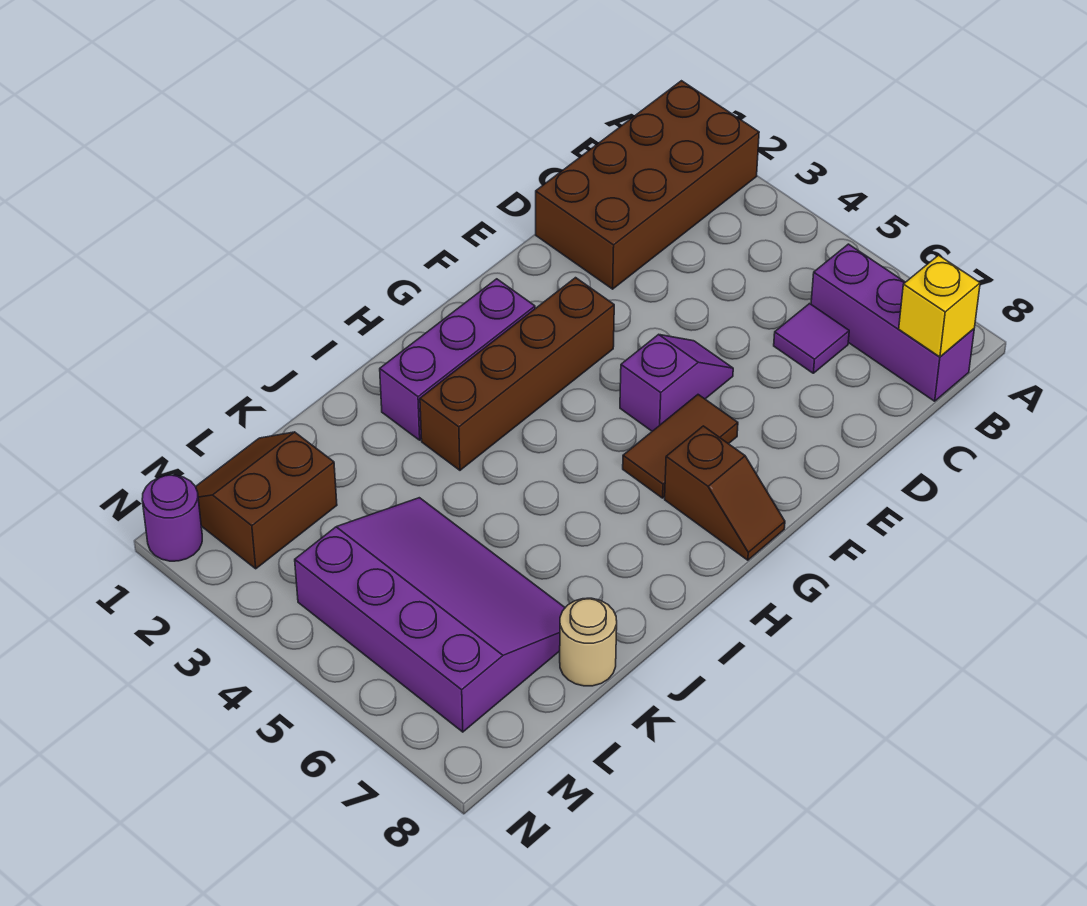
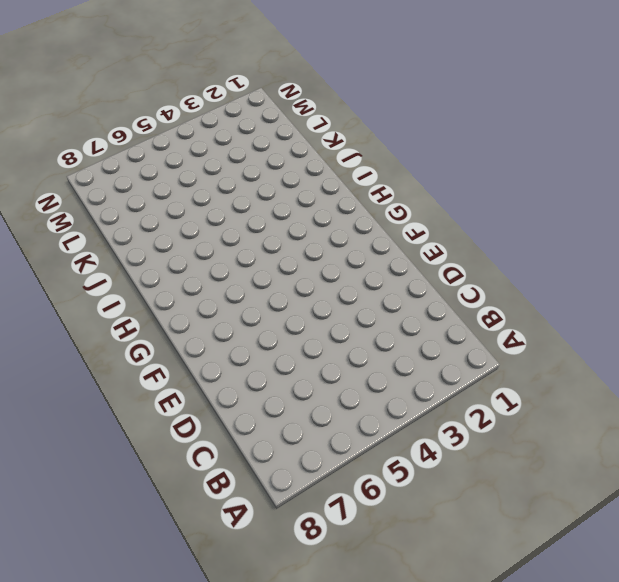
none -> brown brick A1:D2 level 1
none -> purple brick B6:B8 level 1
none -> purple tile C6 level 1

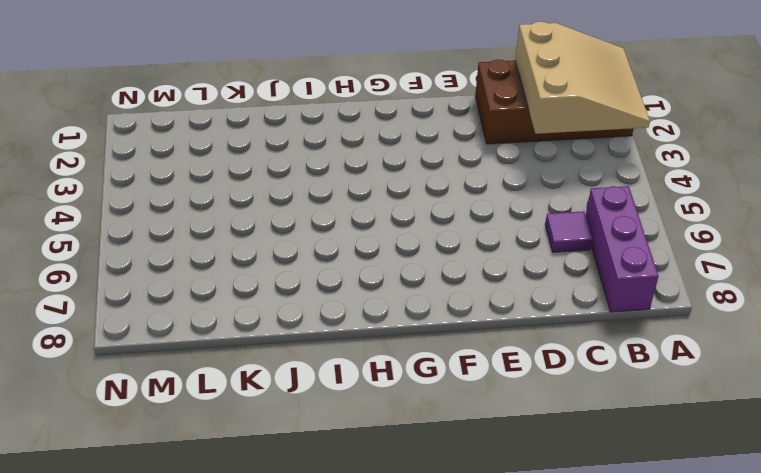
tan slope A1:C3 level 2 top C -> none
none -> purple slope E5:F5 level 1 top F
none -> brown brick F3:I3 level 1
none -> brown tile F6:G6 level 1

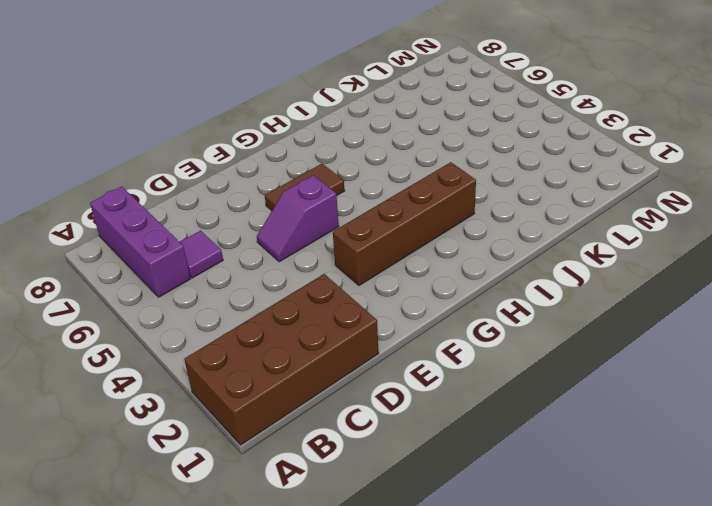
none -> purple brick G2:I2 level 1
none -> brown slope G7:G8 level 1 top 7
none -> purple slope K4:M7 level 1 top M

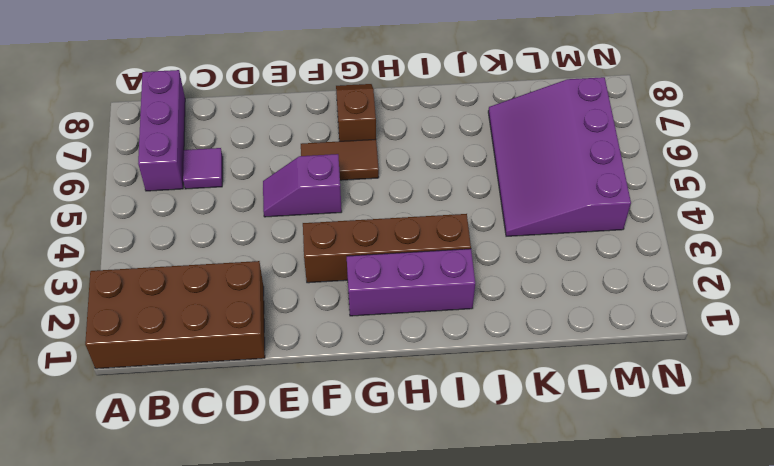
none -> tan round brick K8 level 1
none -> brown slope L1:M2 level 1 top 2
none -> purple round brick N1 level 1

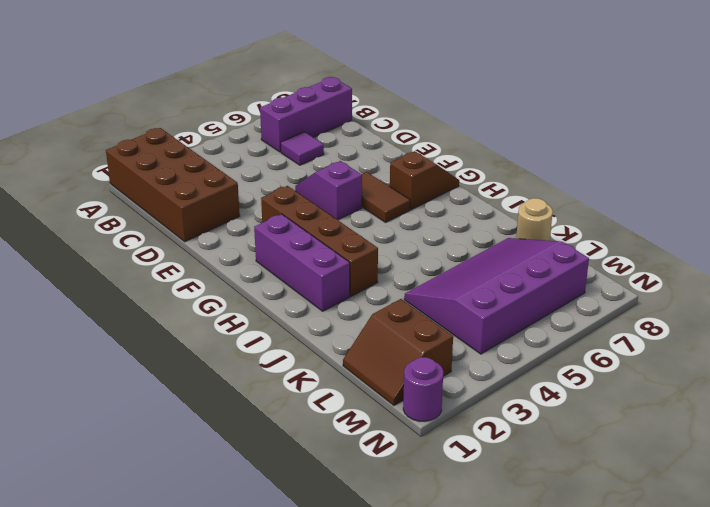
none -> yellow brick B8 level 2

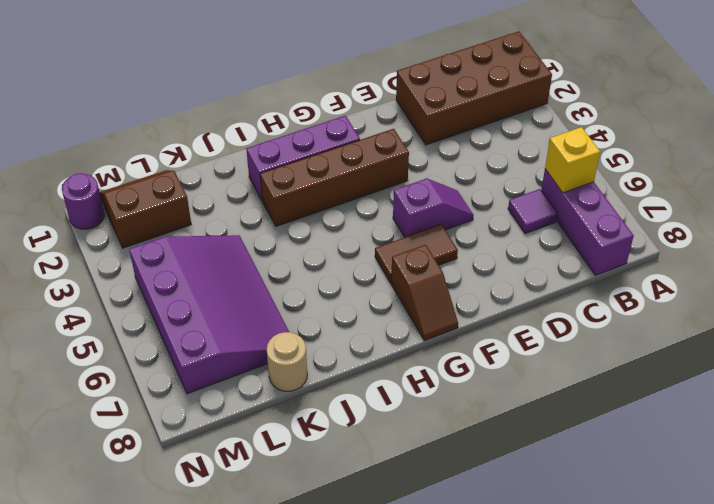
yellow brick B6 level 2 -> yellow brick B8 level 2

